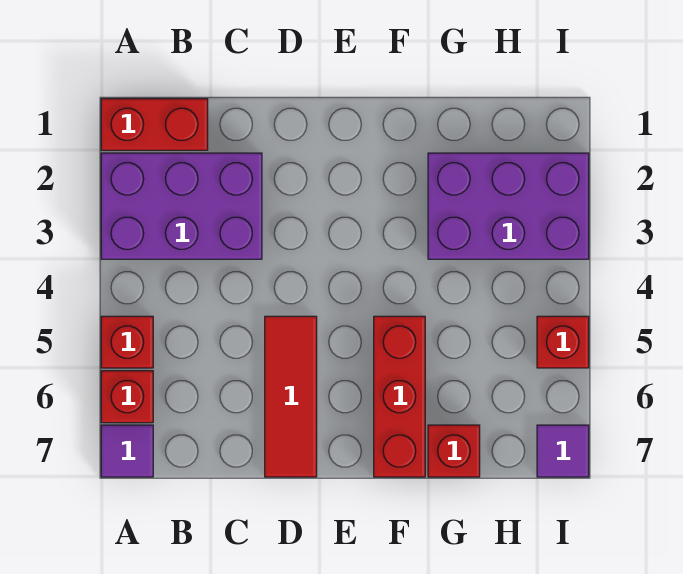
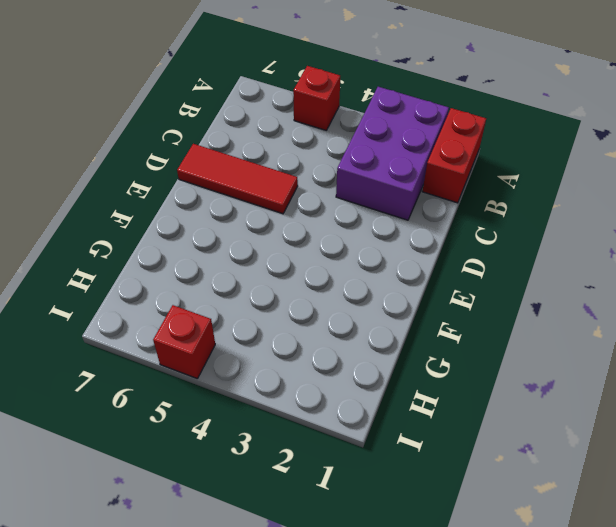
none -> red brick A6 level 1
none -> purple tile A7 level 1

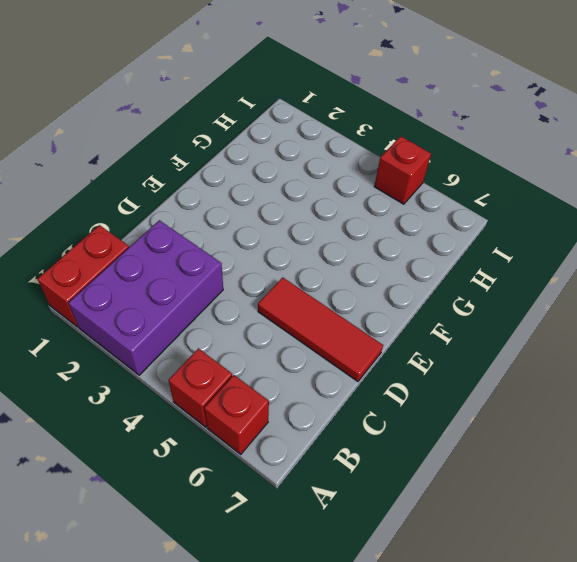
none -> purple tile A7 level 1
none -> red brick F5:F7 level 1

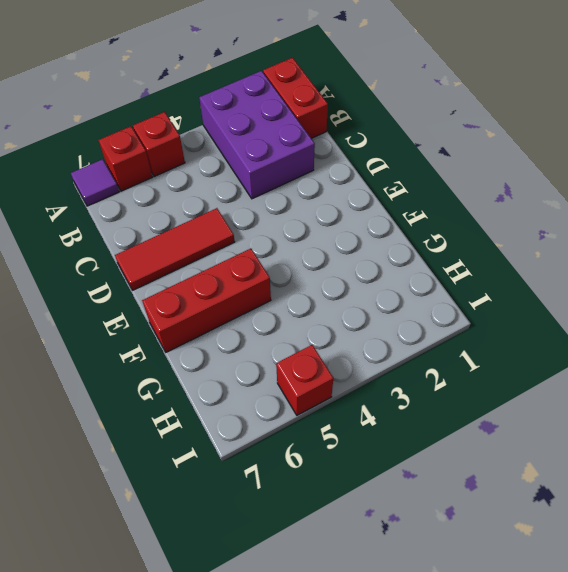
none -> purple brick G2:I3 level 1
none -> red brick G7 level 1

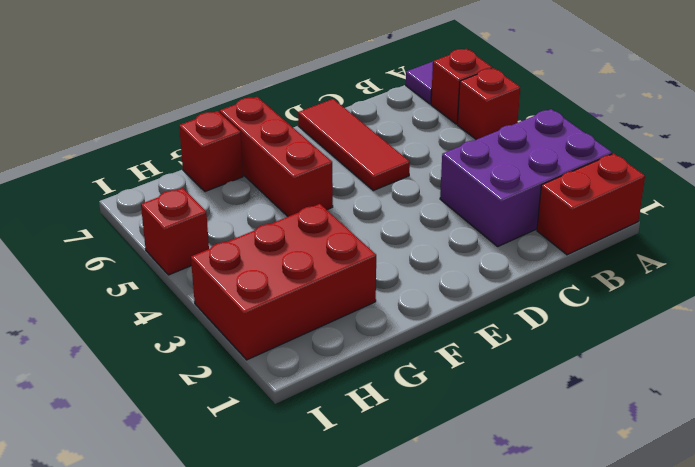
red brick G2:I3 level 1 -> purple brick G2:I3 level 1
none -> purple tile I7 level 1

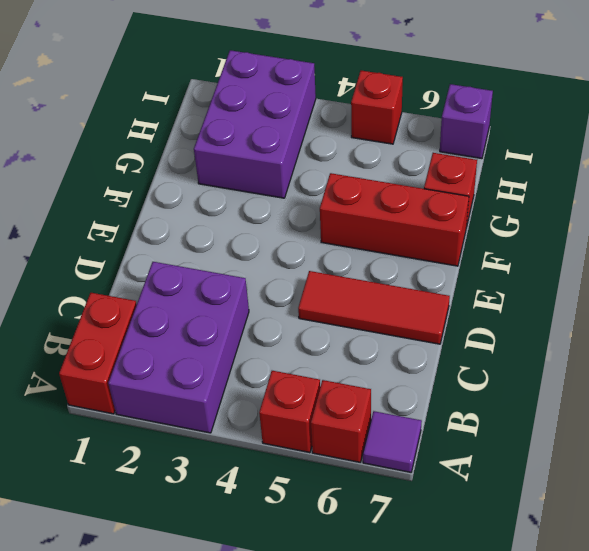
purple brick I7 level 1 -> purple tile I7 level 1

